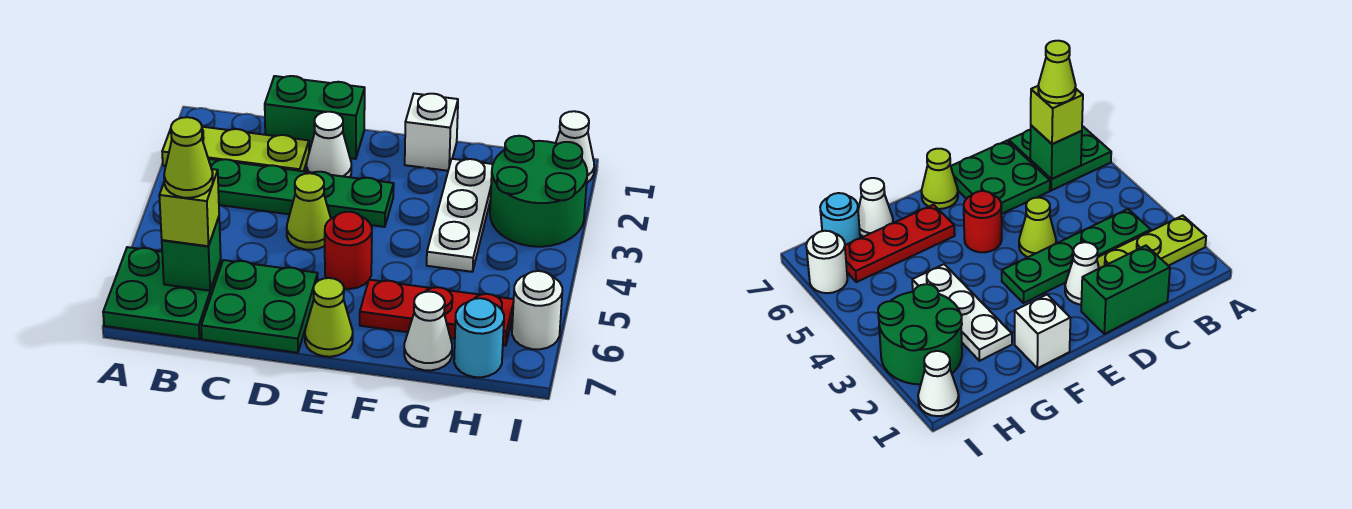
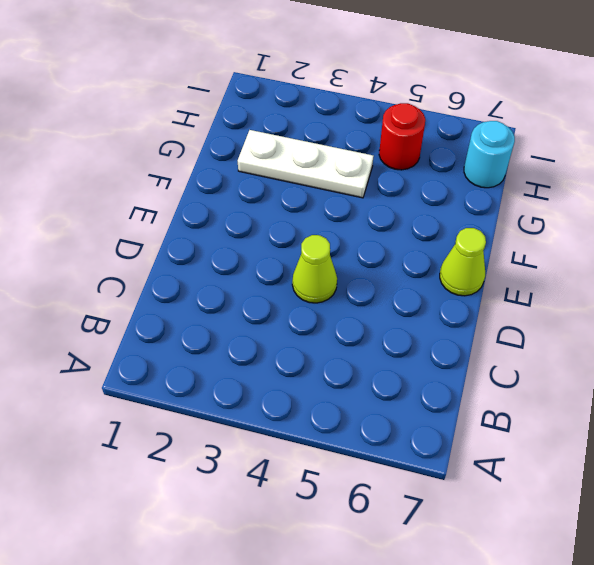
red round brick H5 level 1 -> red round brick E5 level 1
none -> lime plate A2:C2 level 1
none -> green plate A6:B7 level 1
none -> green plate B3:E3 level 1

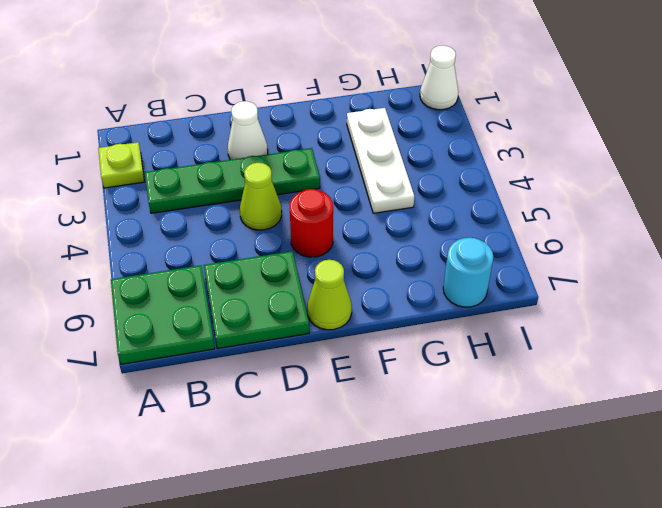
lime plate A2 level 1 -> lime plate A2:C2 level 1
none -> green brick C1:D1 level 1
none -> white brick F1 level 1
none -> red plate F6:H6 level 1

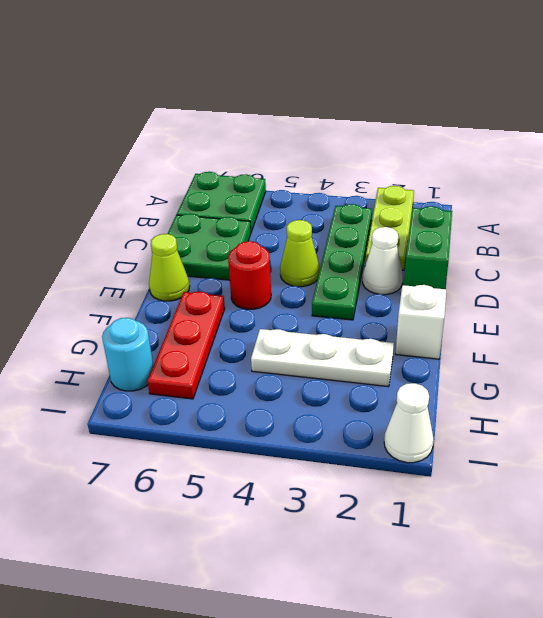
none -> white cone G7 level 1
none -> green round brick H2:I3 level 1
none -> white round brick I6 level 1

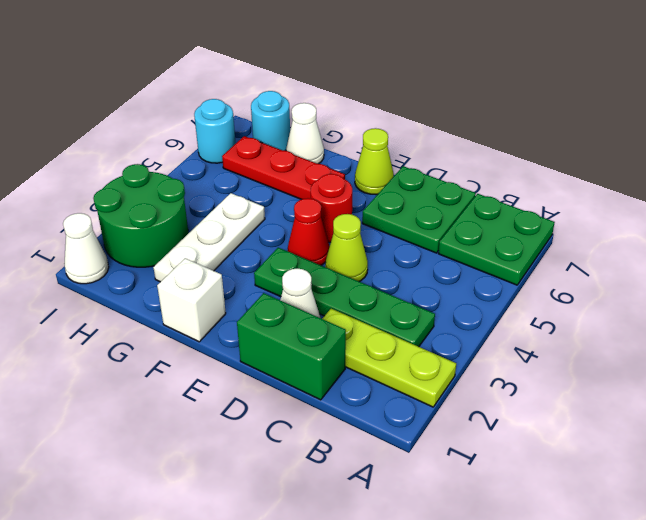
red cone E4 level 1 -> none
cyan round brick I6 level 1 -> white round brick I6 level 1
none -> green brick B6 level 2
none -> lime brick B6 level 3
none -> lime cone B6 level 4

